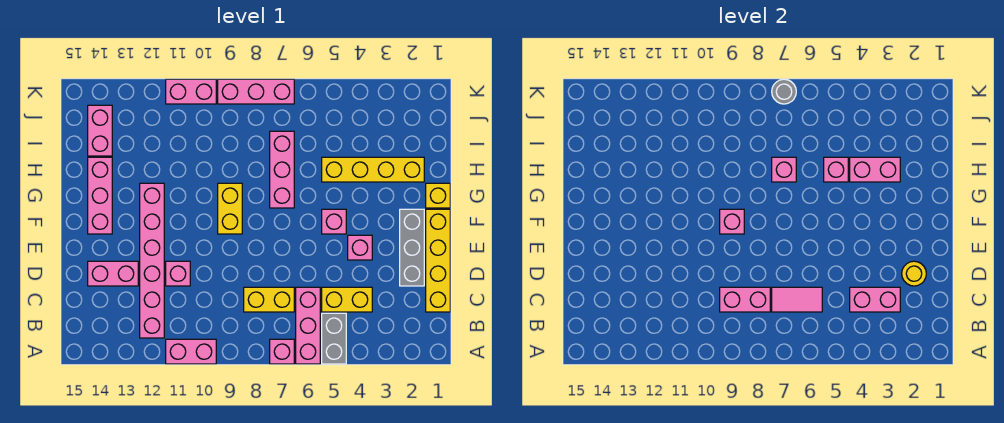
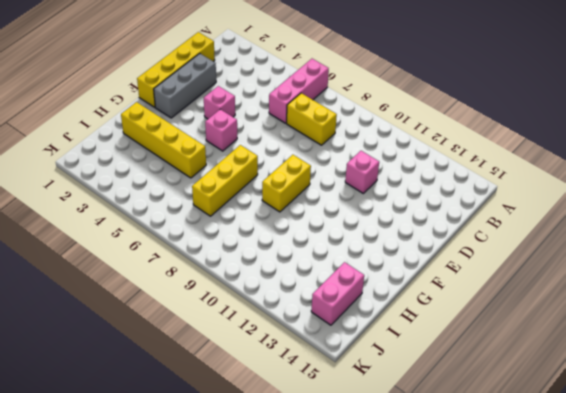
yellow brick G7:I7 level 1 -> pink brick G7:I7 level 1
none -> grey brick A5:B5 level 1
none -> pink brick A7 level 1
none -> pink brick A10:A11 level 1
none -> pink brick B12:G12 level 1

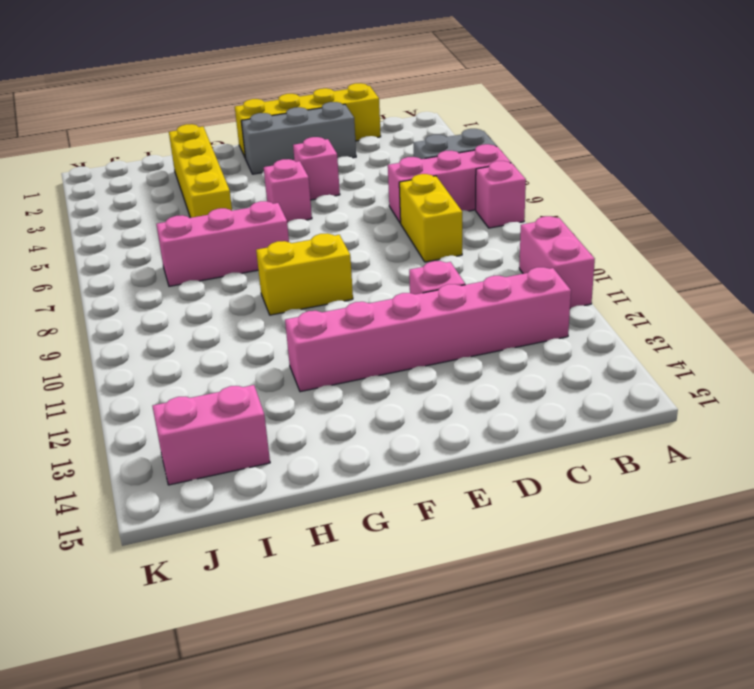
none -> yellow brick C4:C5 level 1
none -> pink brick D13:D14 level 1
none -> pink brick F14:H14 level 1
none -> yellow brick G1 level 1

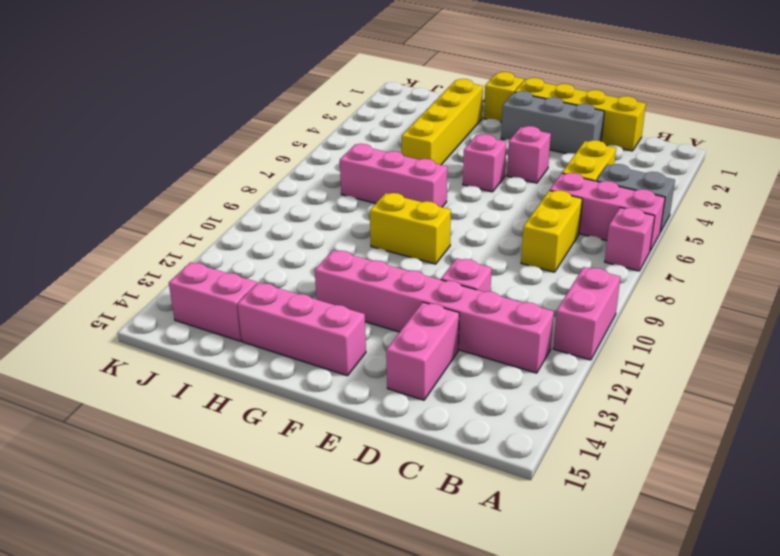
none -> pink brick K7:K9 level 1
none -> pink brick K10:K11 level 1
none -> pink brick C3:C4 level 2
none -> pink tile C6:C7 level 2

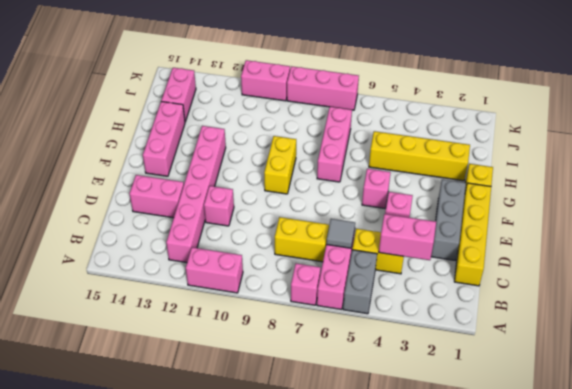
grey tile C6 level 2 -> pink tile C6:C7 level 2
none -> pink brick C8:C9 level 2
none -> yellow round brick D2 level 2
none -> pink brick F9 level 2
none -> pink brick H3:H4 level 2

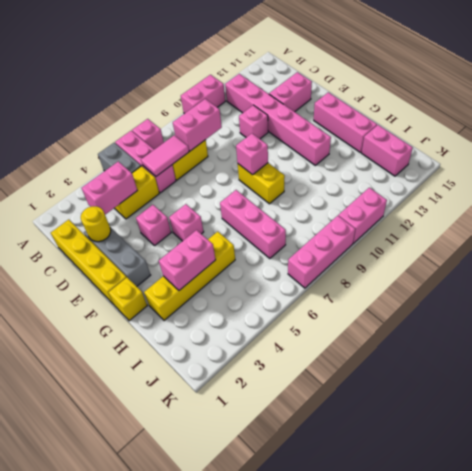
none -> pink brick H5 level 2
none -> pink brick H7 level 2
none -> grey round brick K7 level 2

